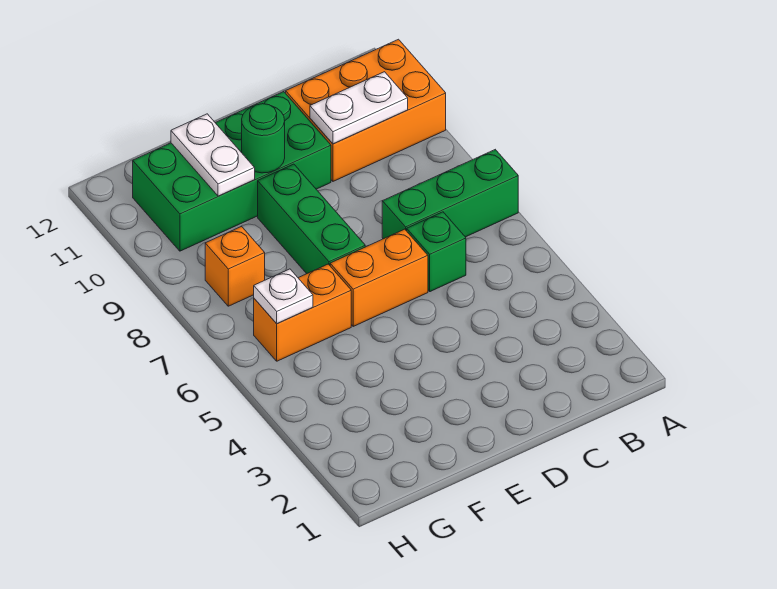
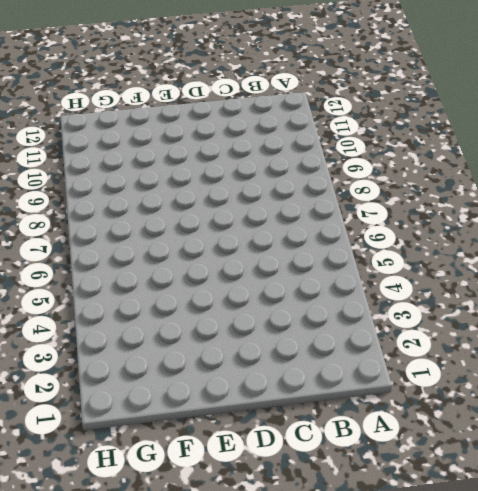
none -> green brick A7:C7 level 1
none -> orange brick A10:C11 level 1
none -> green brick C6 level 1

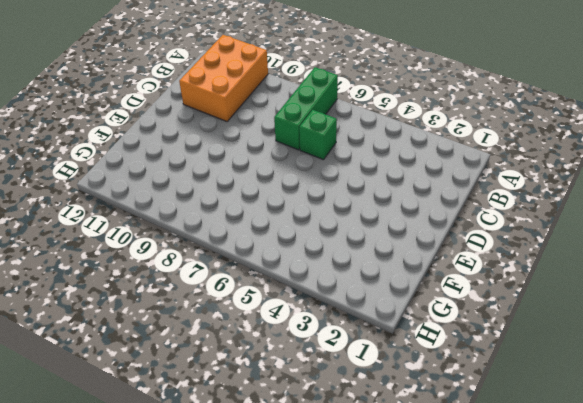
none -> orange brick D6:E6 level 1
none -> green brick D10:G11 level 1
none -> green brick E7:E9 level 1

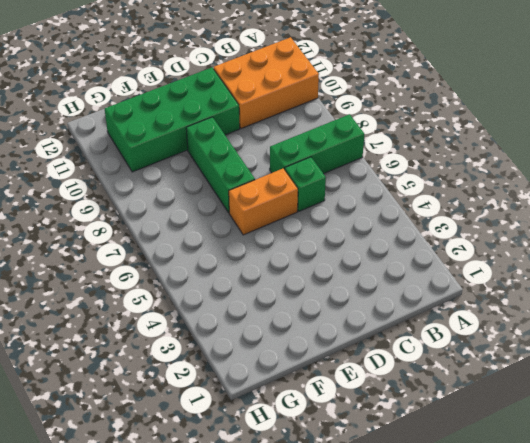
none -> orange brick F6:G6 level 1
none -> orange brick G8 level 1
none -> white plate B10:C10 level 2

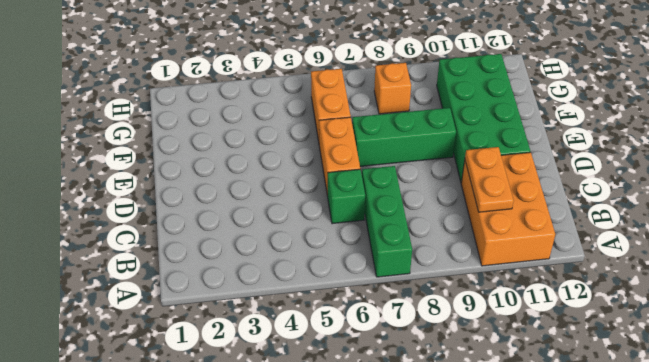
orange plate B10:C10 level 2 -> white plate B10:C10 level 2
none -> green round brick E10 level 2
none -> white plate F10:F11 level 2
none -> white plate G6 level 2

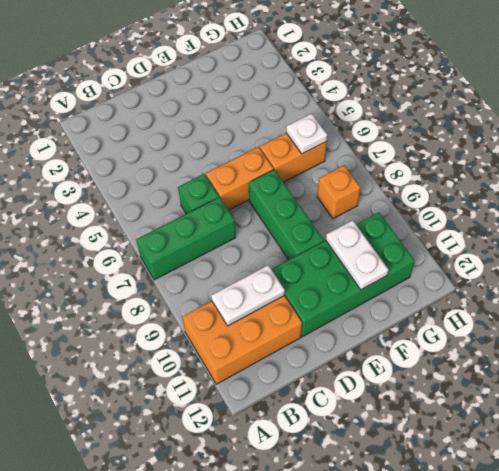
none -> green round brick E10 level 2

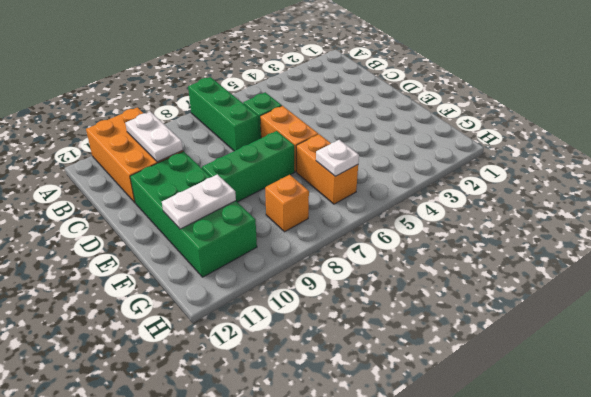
none -> green round brick E10 level 2

